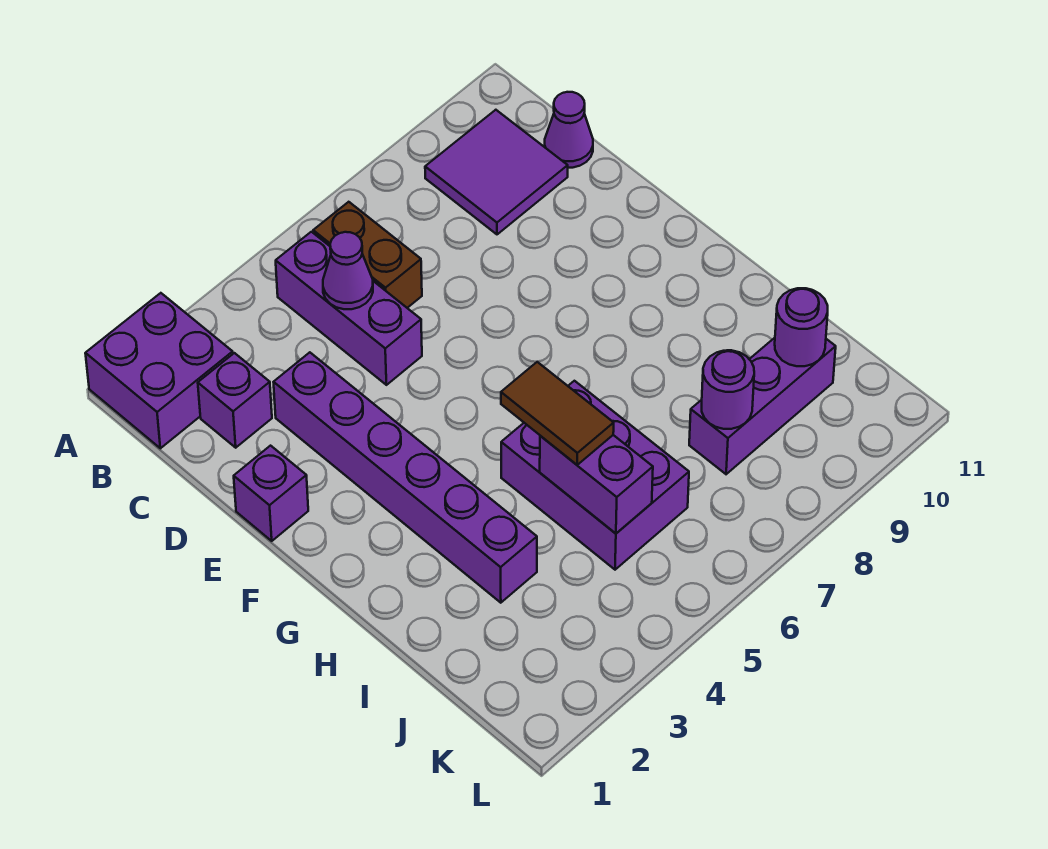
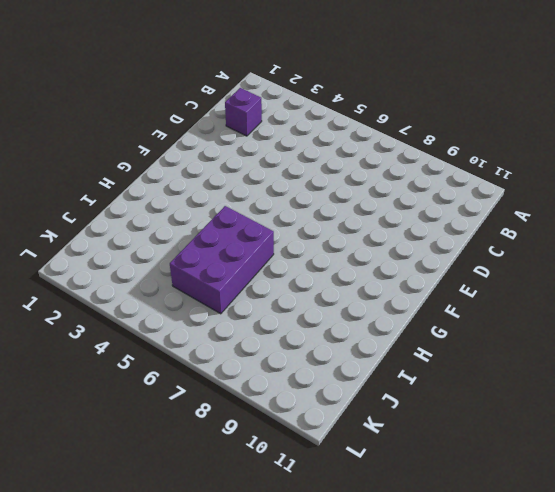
none -> purple brick A1:B2 level 1
none -> purple brick B5:D5 level 1
none -> brown brick B6:C6 level 1

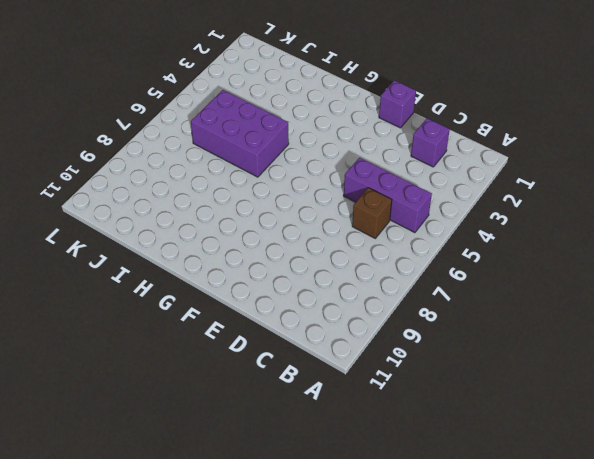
brown brick C6 level 1 -> brown brick B6:C6 level 1
none -> purple brick A1:B2 level 1
none -> purple tile B9:C10 level 1
none -> purple cone C11 level 1

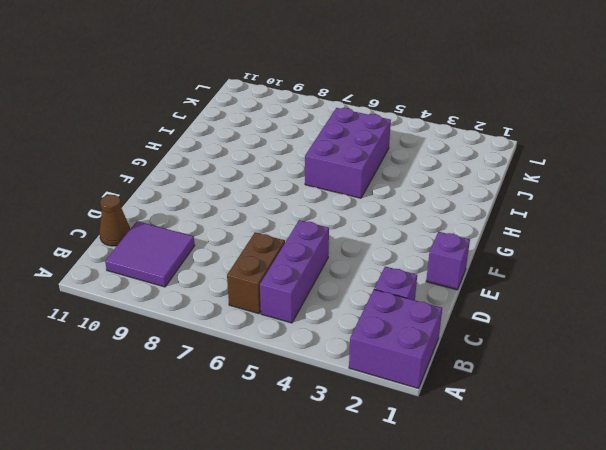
brown cone C11 level 1 -> purple cone C11 level 1
none -> purple brick D3:I3 level 1
none -> purple brick J8:J10 level 1
none -> purple cone C5 level 2

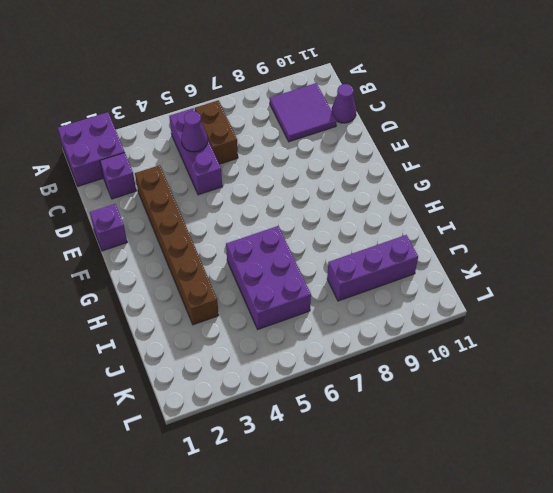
brown brick D3:I3 level 1 -> purple brick D3:I3 level 1
none -> purple brick I5:J5 level 2
none -> purple round brick J8 level 2
none -> purple round brick J10 level 2

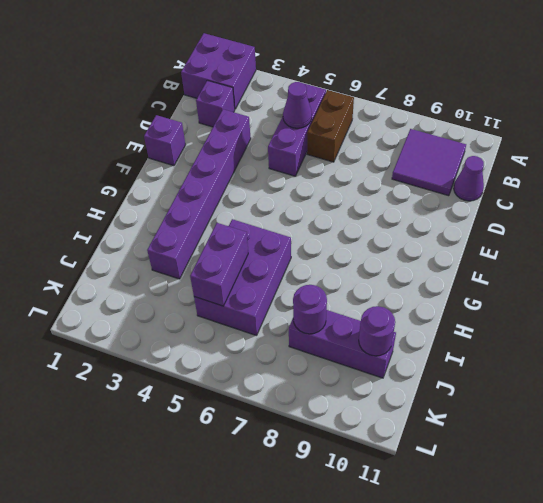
none -> brown tile H5:I5 level 3

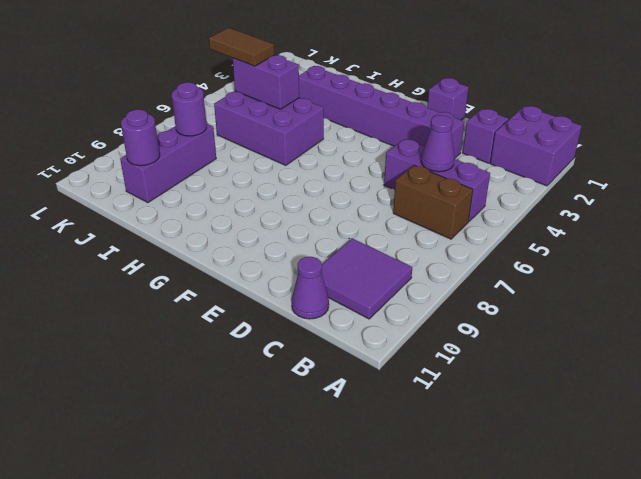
brown tile J5:K5 level 3 -> brown tile H5:I5 level 3

